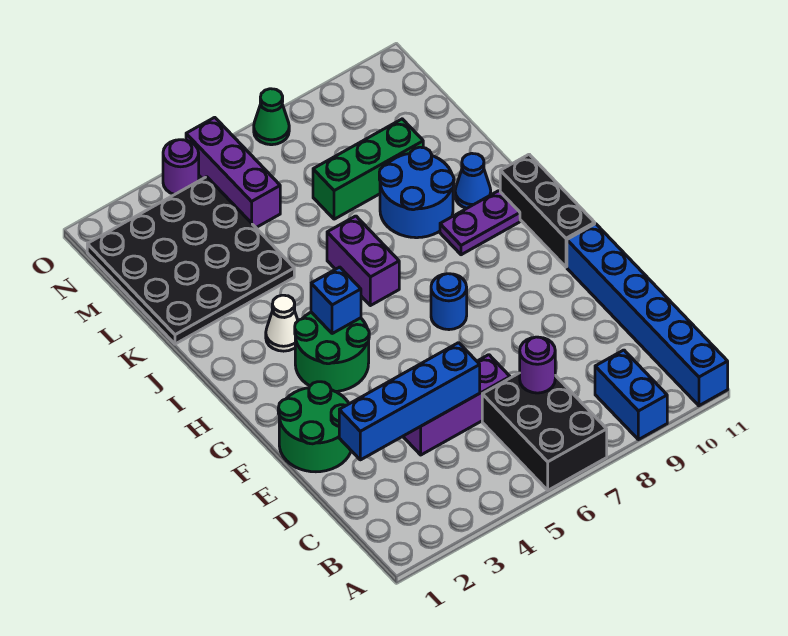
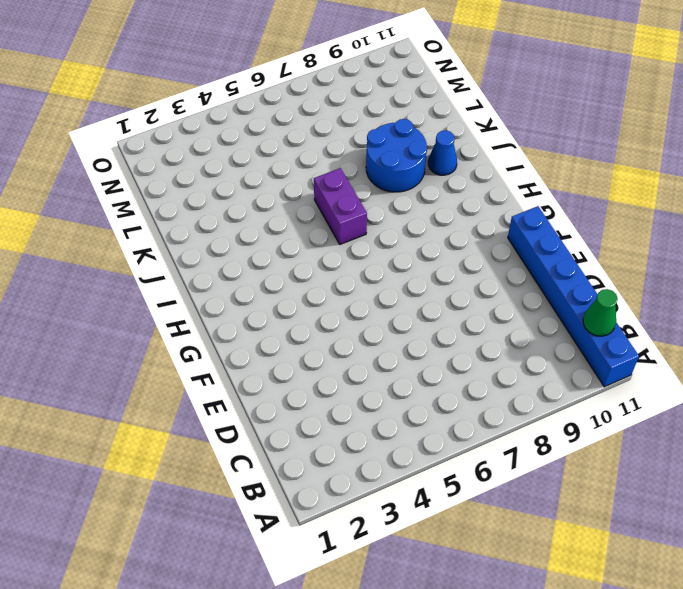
green cone B11 level 2 -> green cone O7 level 1
none -> black brick A6:C7 level 1
none -> blue brick A9:B9 level 1
none -> purple brick D4:D6 level 1

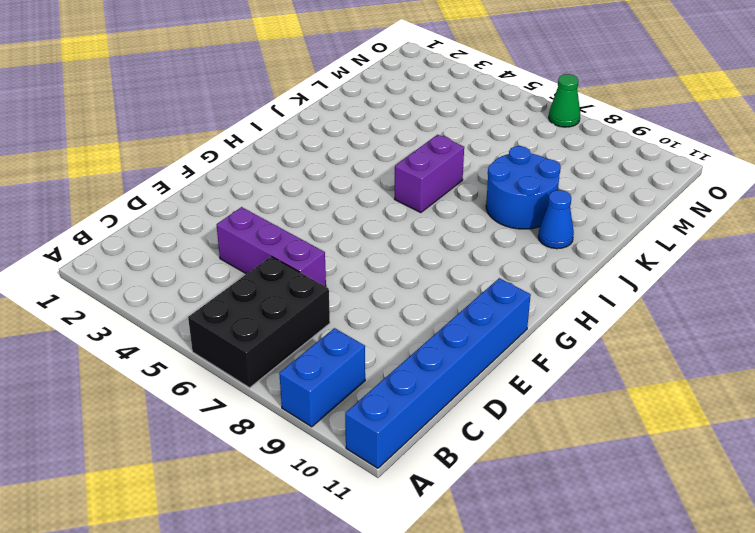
none -> green round brick E1:F2 level 1
none -> green round brick G3:H4 level 1
none -> blue round brick G7 level 1

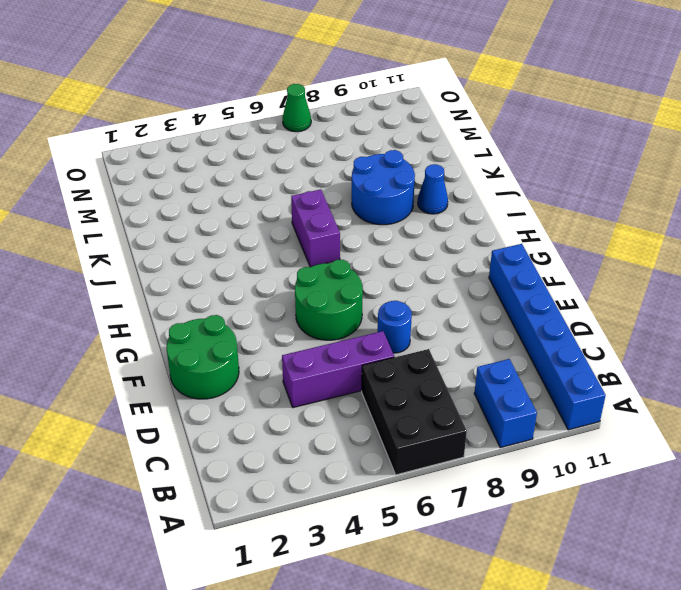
blue round brick E7 level 1 -> blue round brick G7 level 1
green round brick F5:G6 level 1 -> green round brick G3:H4 level 1
none -> black brick G11:I11 level 1
none -> white cone I3 level 1
none -> purple plate I9:I10 level 1

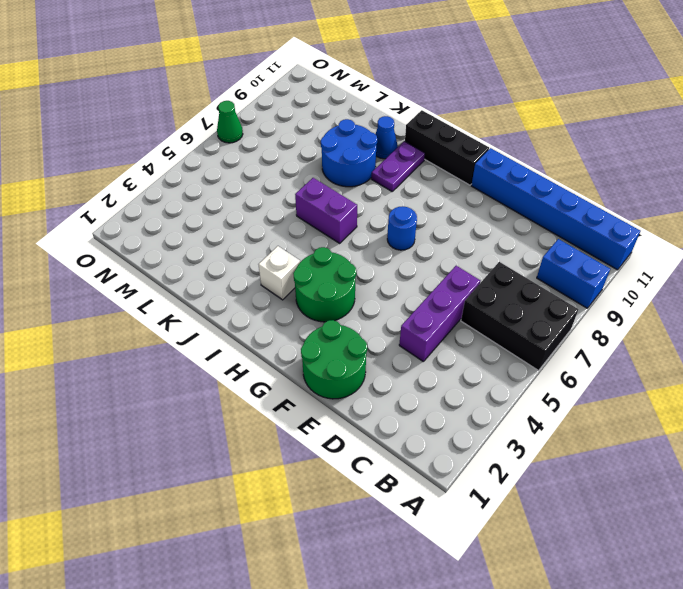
white brick I3 level 1 -> white cone I3 level 1
none -> black plate K1:N4 level 1
none -> green brick L7:L9 level 1
none -> purple brick M5:O5 level 1

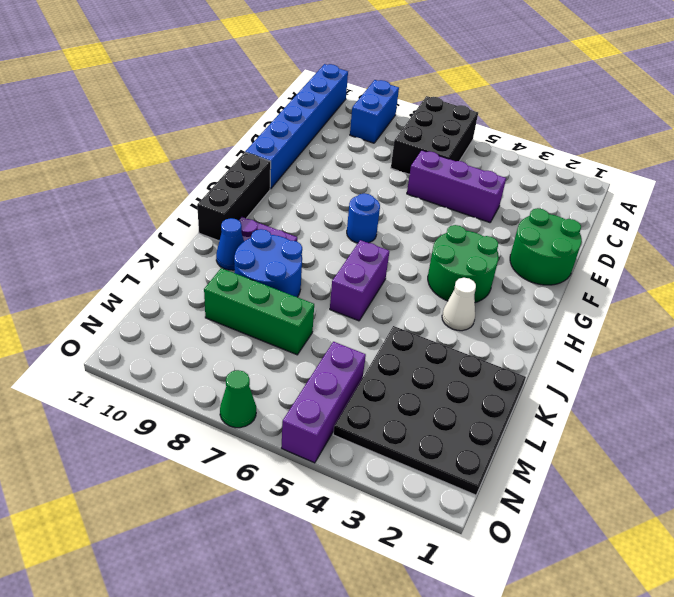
none -> purple round brick O4 level 1
none -> purple round brick C7 level 2
none -> blue brick D2:D5 level 2

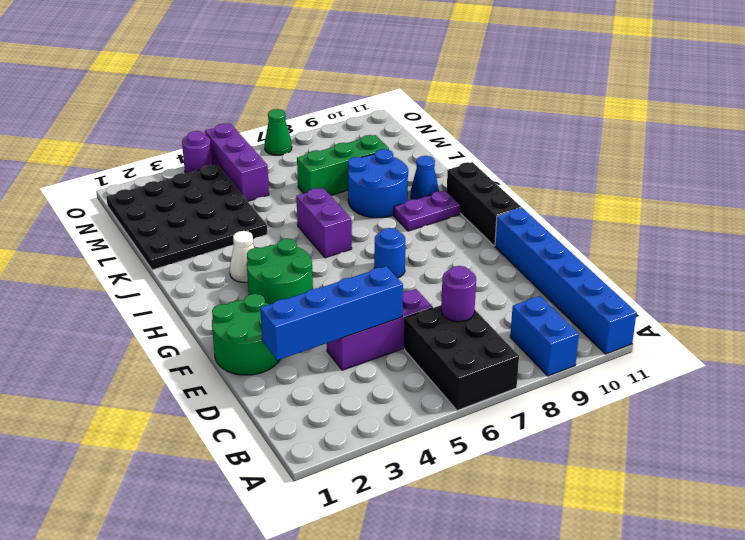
none -> blue brick H4 level 2

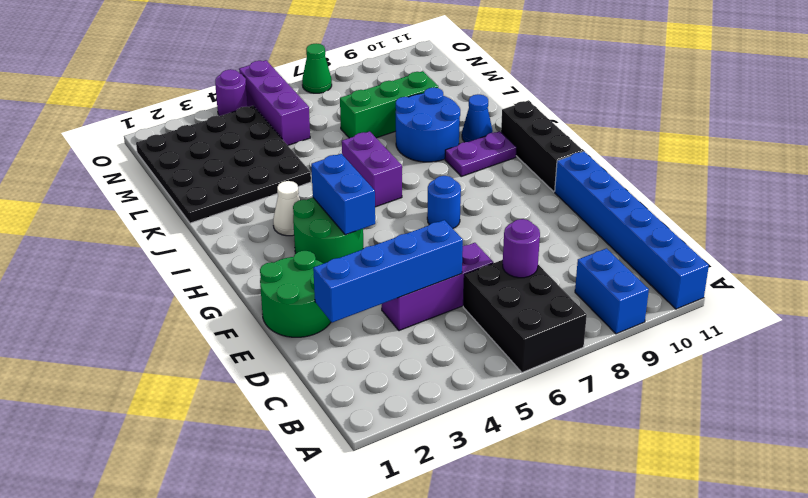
blue brick G4:H4 level 2 -> blue brick H4 level 2

